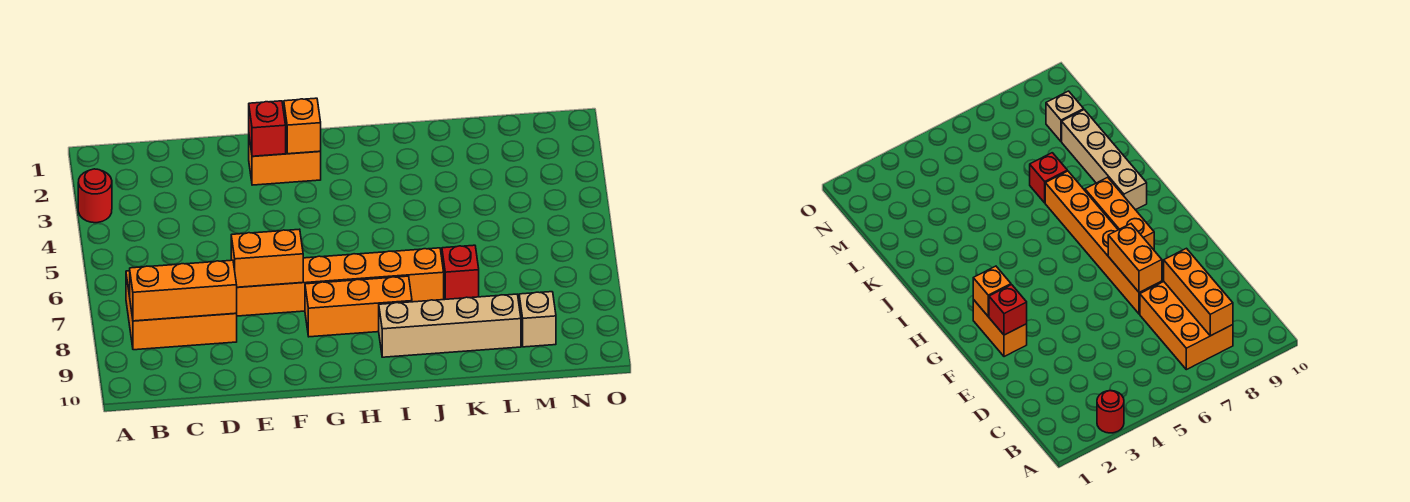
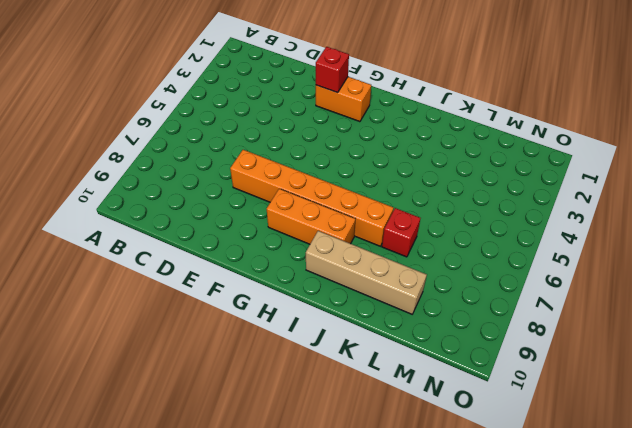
none -> red round brick A3 level 1
none -> orange brick B7:D8 level 1
none -> tan brick M9 level 1

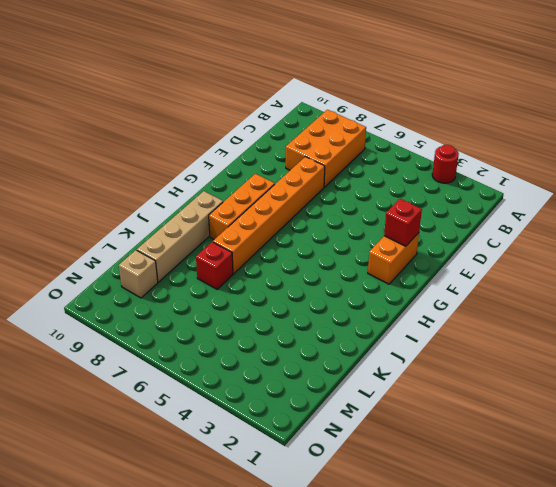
none -> orange brick B8:D8 level 2
none -> orange brick E7:F7 level 2
none -> orange brick G2 level 2

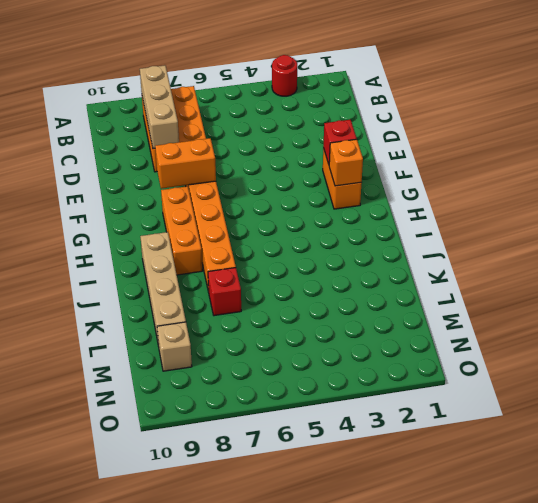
tan brick B8:D8 level 2 -> orange brick B8:D8 level 2
orange brick F7:F8 level 2 -> orange brick E7:F7 level 2

